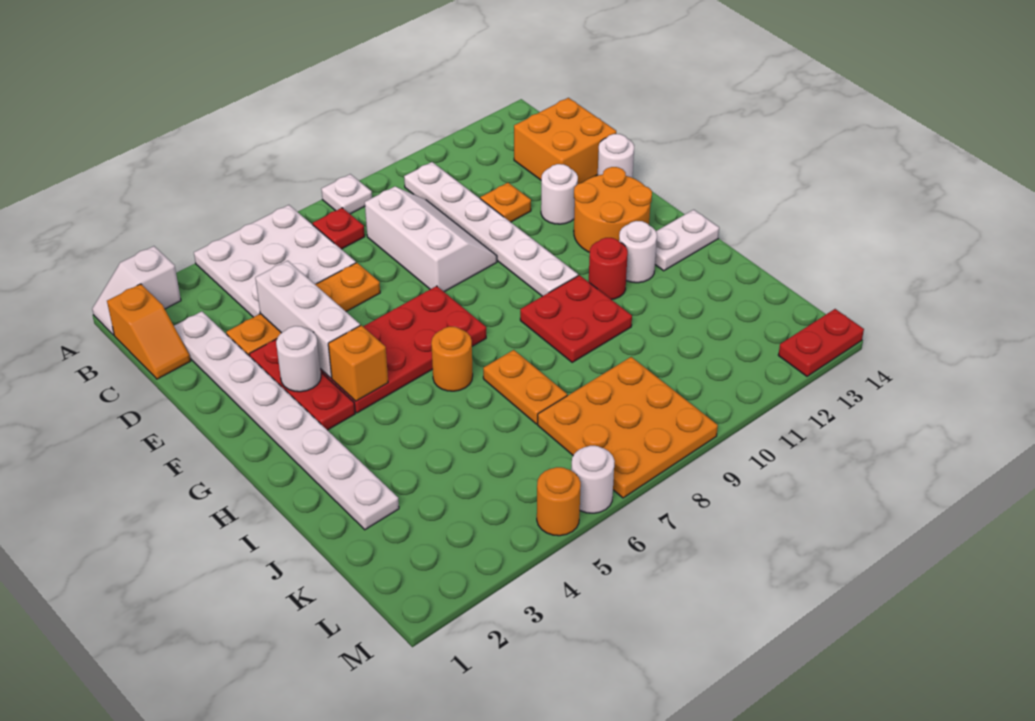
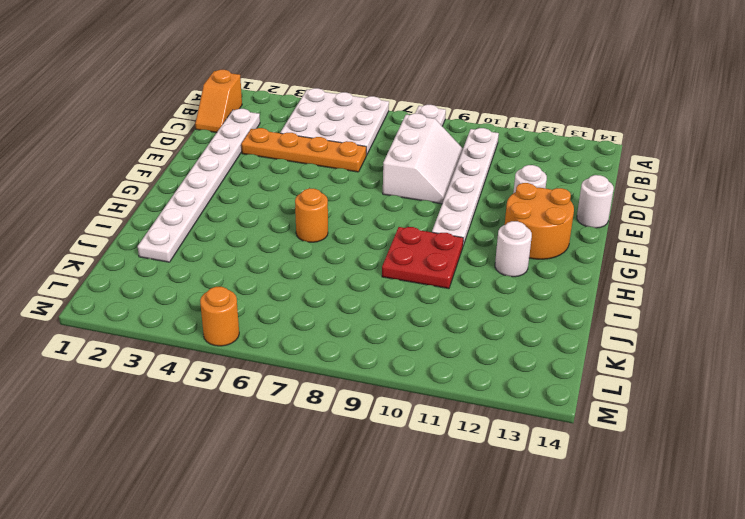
none -> white slope A1:A2 level 1 top 2
none -> red plate B7 level 1
none -> orange brick C13:D14 level 1

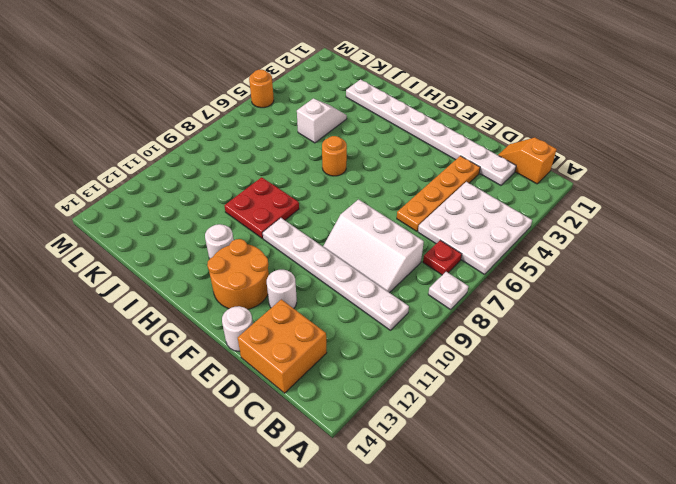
white slope J4:J5 level 1 top 5 -> white slope A1:A2 level 1 top 2
none -> orange plate D11 level 1
none -> red plate E3:G3 level 1
none -> red plate F4:G7 level 1

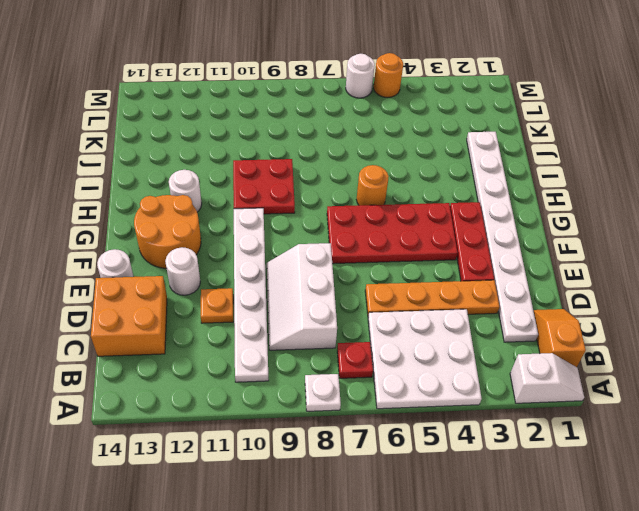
none -> red round brick H11 level 1
none -> white plate H13:H14 level 1
none -> orange plate I7:J7 level 1

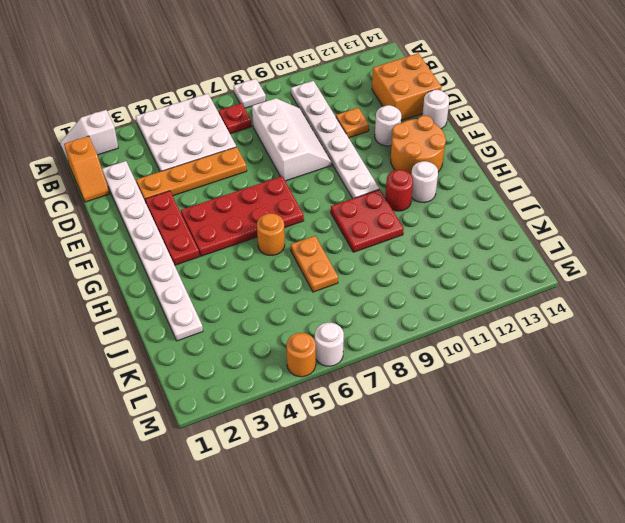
none -> white plate H13:H14 level 1
none -> orange plate K7:M9 level 1
none -> red plate M13:M14 level 1

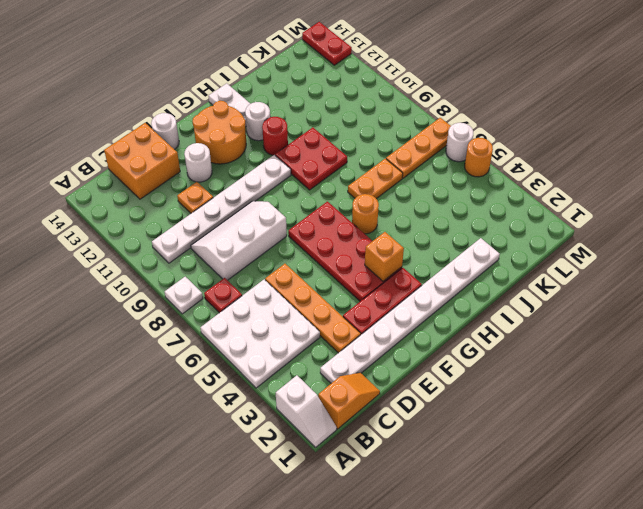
orange plate K7:M7 level 1 -> orange plate K7:M9 level 1
none -> white brick D4:F4 level 2
none -> white round brick F3 level 2

